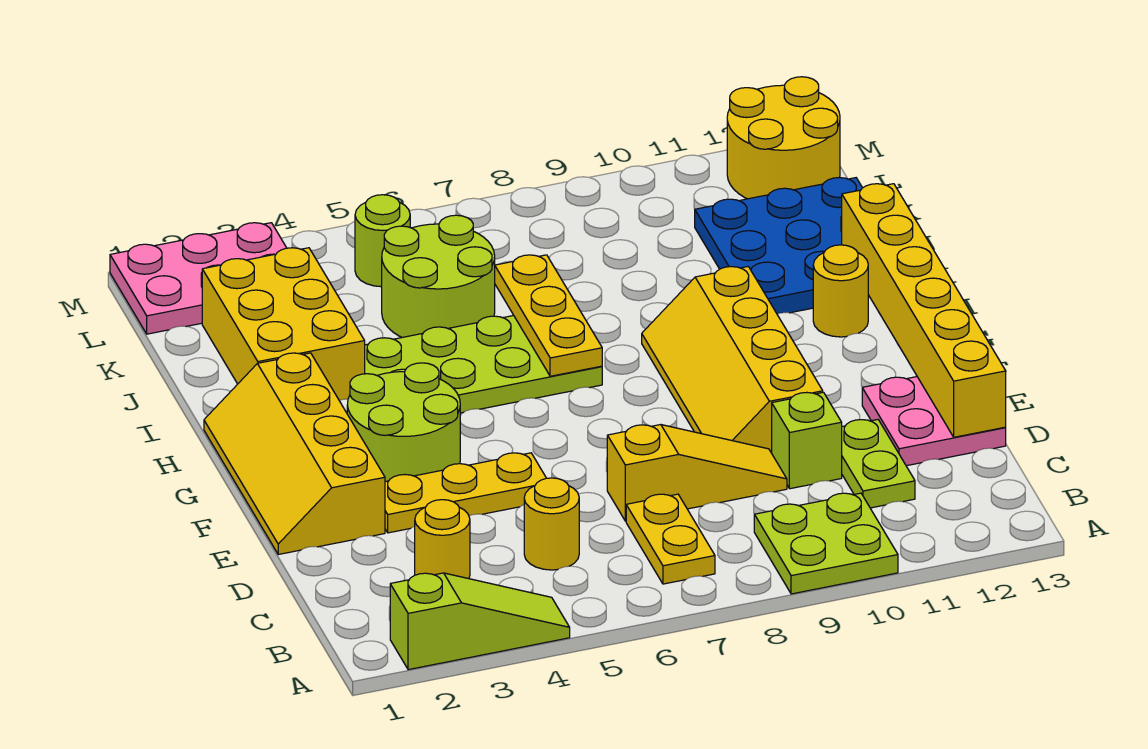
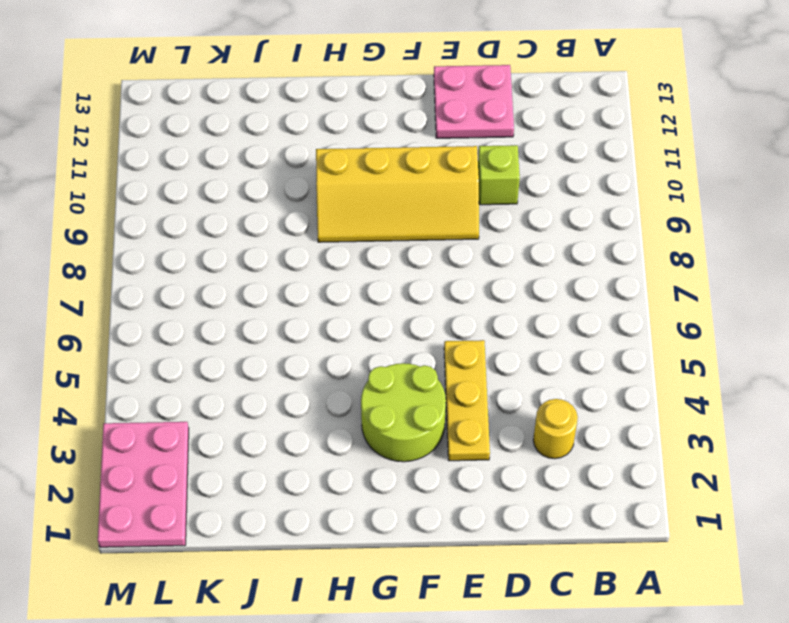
none -> lime slope A2:A4 level 1 top 2
none -> lime plate A9:B10 level 1
none -> yellow plate B7:C7 level 1

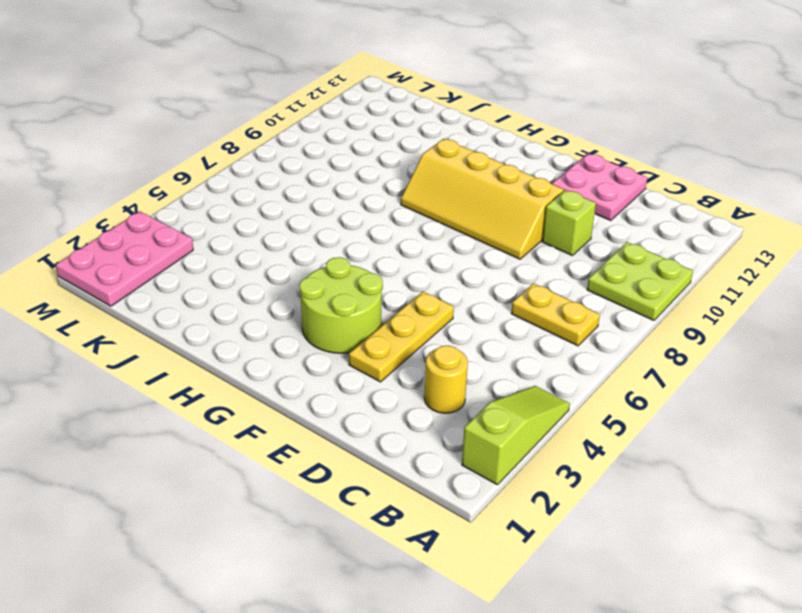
none -> yellow round brick C5 level 1
none -> lime plate C11:D11 level 1
none -> yellow slope D7:D9 level 1 top 7

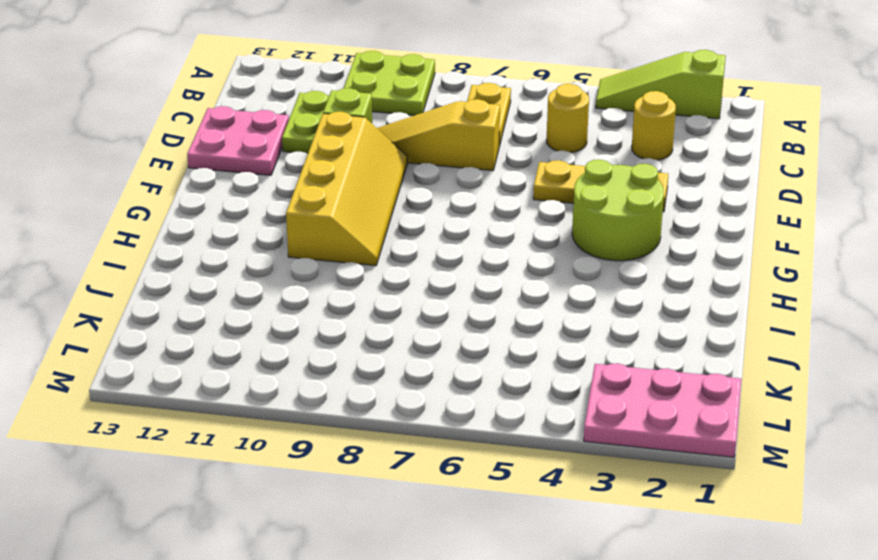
none -> yellow slope E1:H2 level 1 top 2
none -> lime plate H4:I7 level 1
none -> yellow round brick H12 level 1

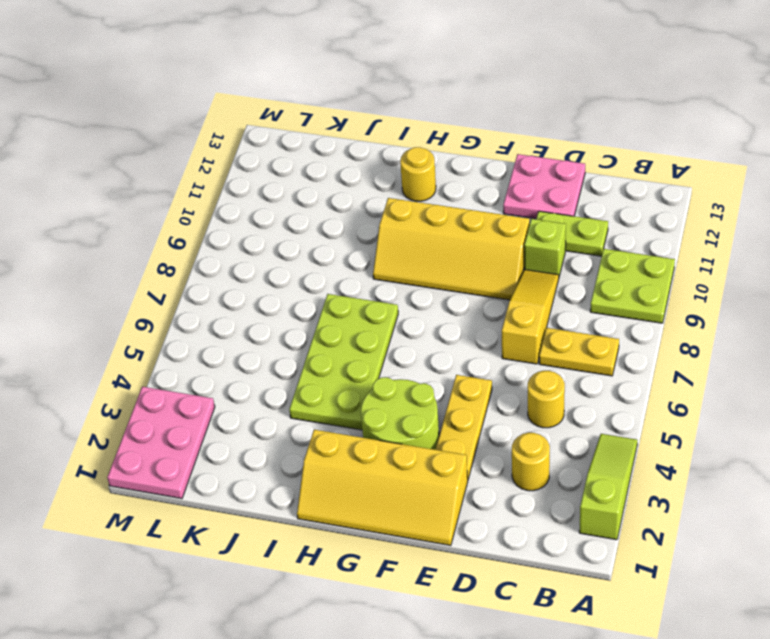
none -> yellow brick I2:K3 level 1
none -> blue plate I11:K13 level 1
none -> lime round brick J5:K6 level 1

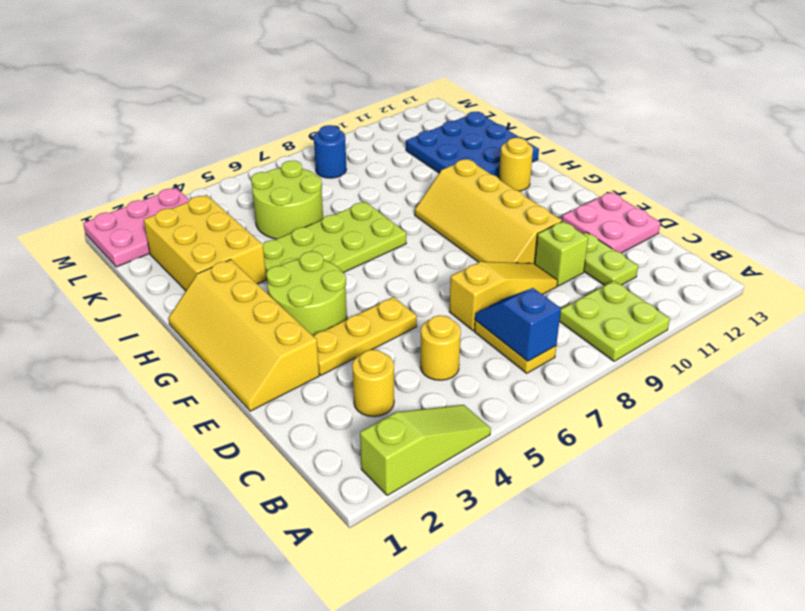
blue slope B7:C7 level 2 top B -> none
blue round brick L8 level 1 -> none
none -> lime round brick L5 level 1
none -> yellow round brick L12:M13 level 1
none -> yellow brick D13:I13 level 2

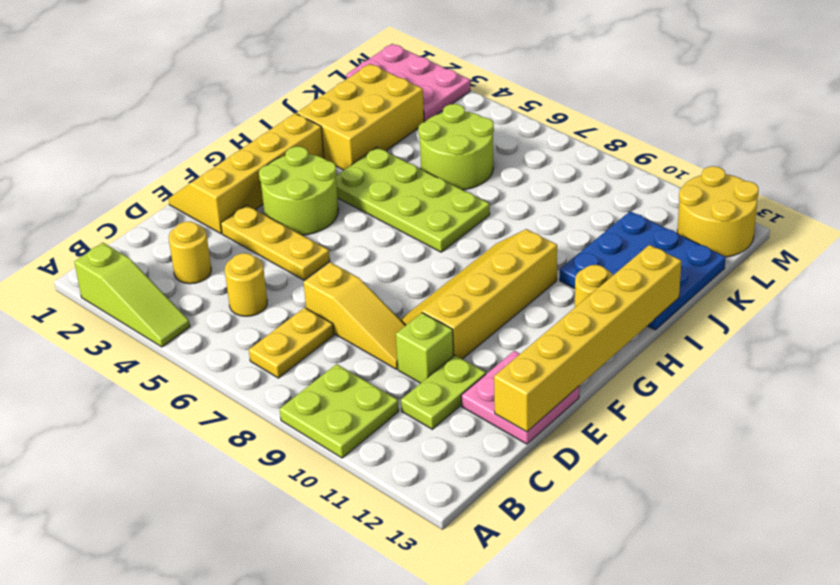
none -> lime round brick L5 level 1
none -> yellow plate H7:J7 level 2

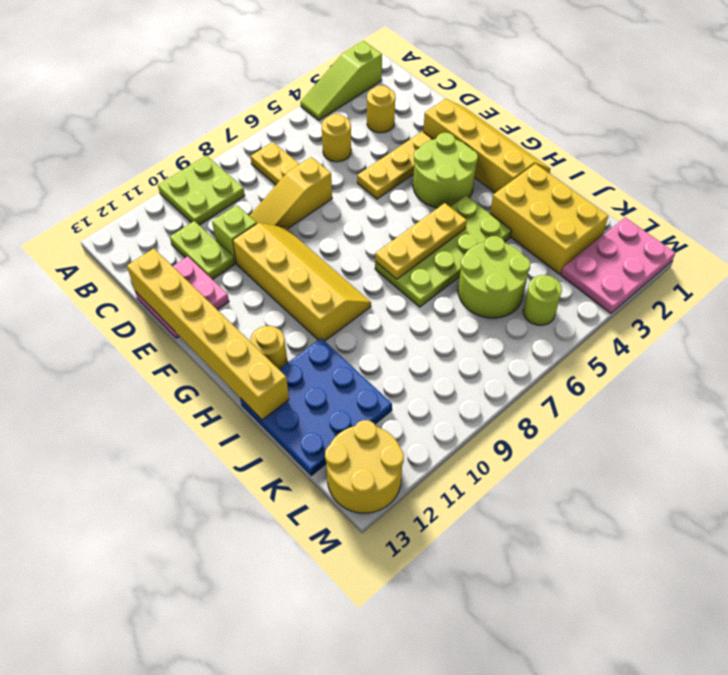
yellow plate H5:H7 level 2 -> yellow plate H7:J7 level 2

